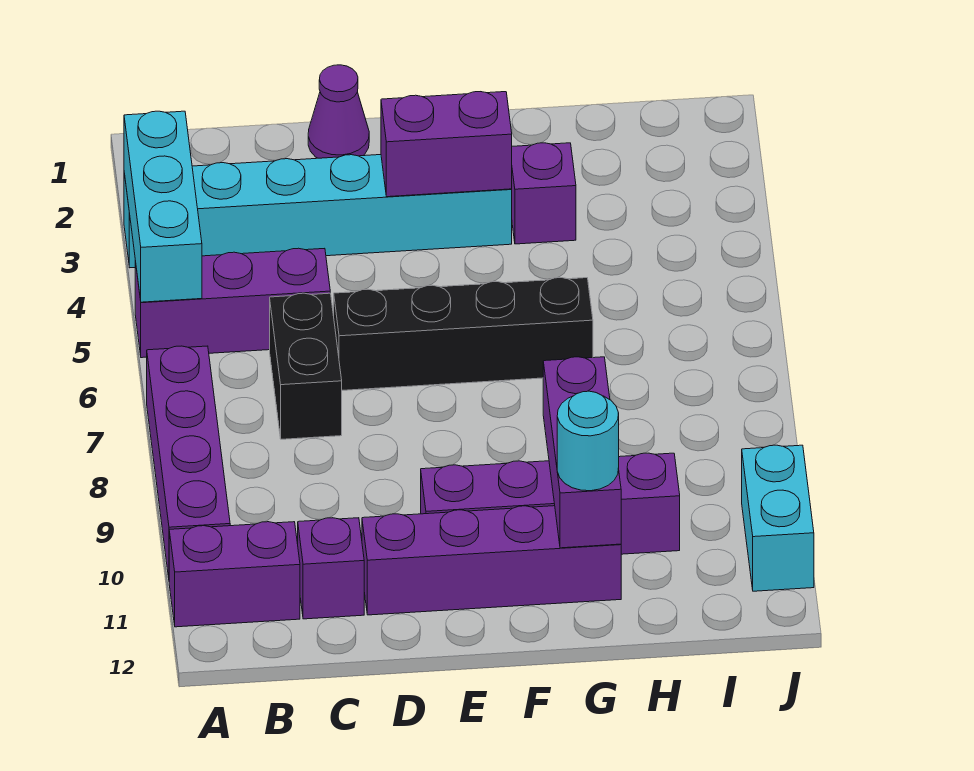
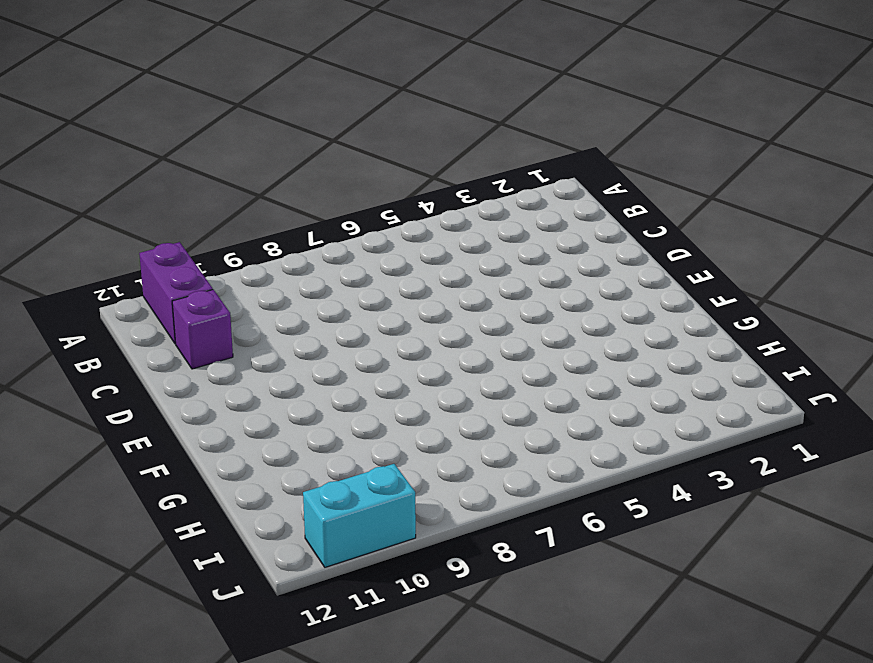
none -> cyan brick A3:F3 level 1
none -> purple brick A5:C5 level 1
none -> purple brick A7:A10 level 1

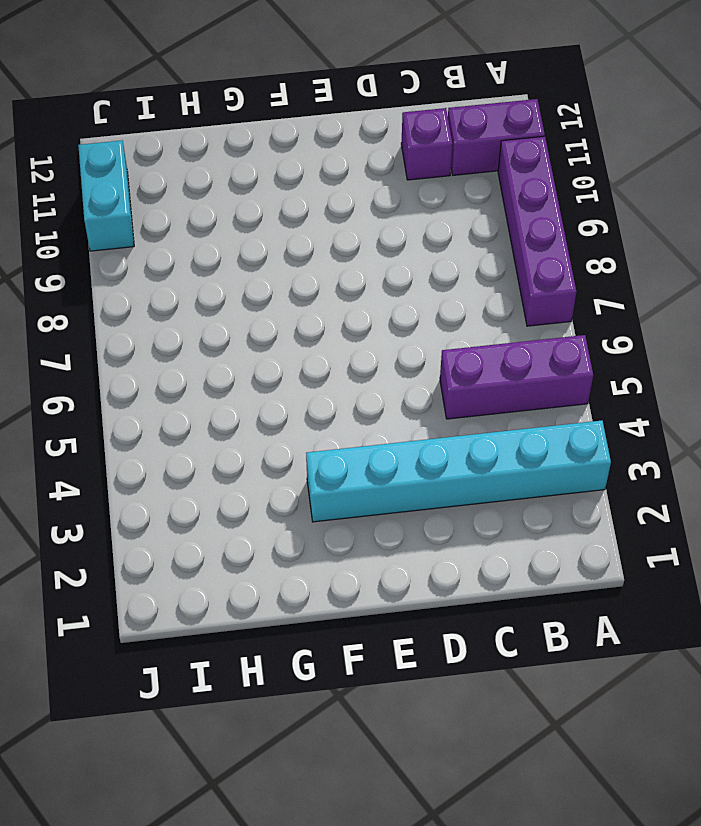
none -> black brick C6:C7 level 1
none -> purple cone D1 level 1
none -> black brick D6:G6 level 1

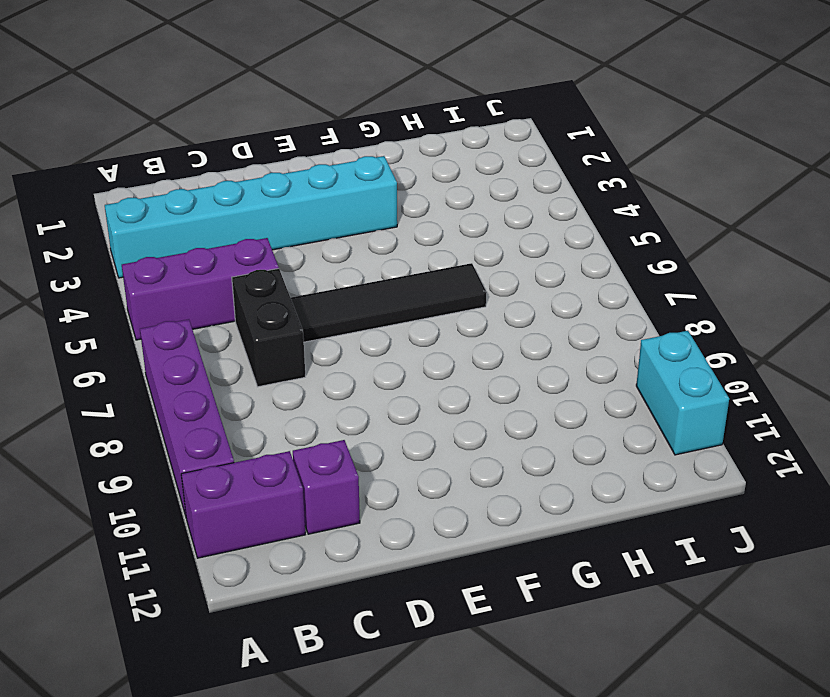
black tile D6:G6 level 1 -> black brick D6:G6 level 1
none -> purple cone D1 level 1
none -> purple brick D11:G11 level 1
none -> purple brick E10:H10 level 1

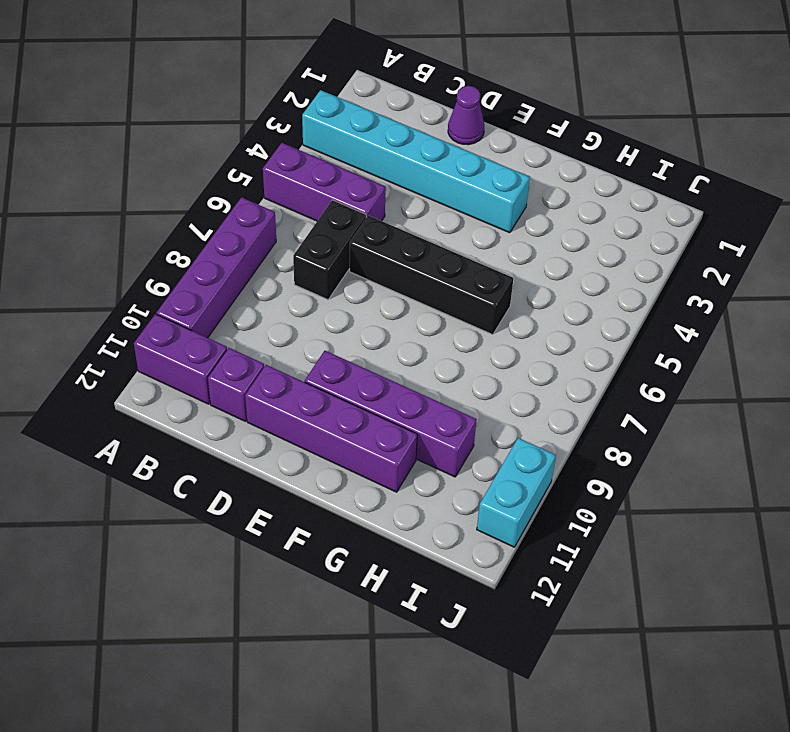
none -> purple brick G3 level 1
none -> cyan brick A3:A5 level 2
none -> purple brick E3:F3 level 2

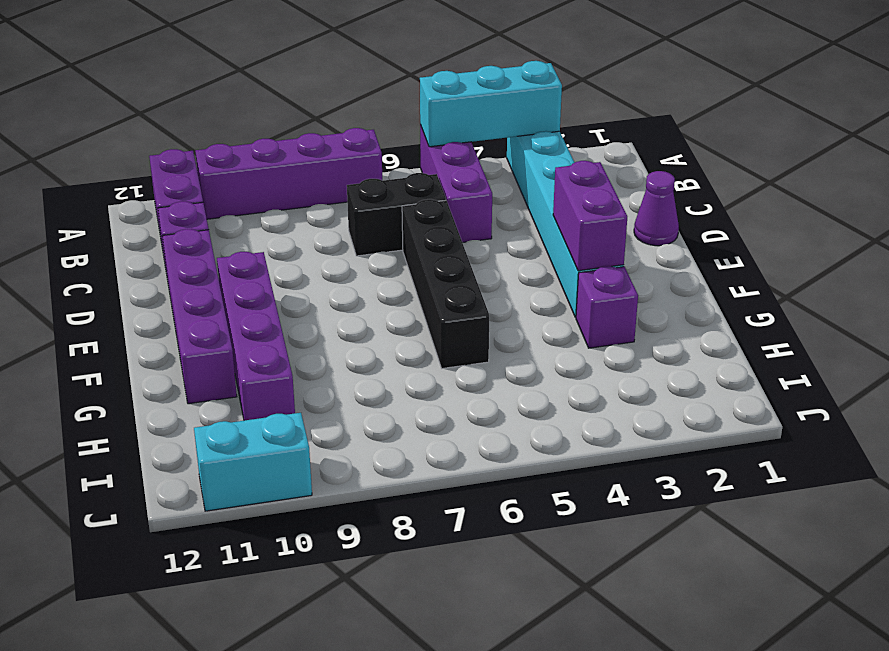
none -> purple brick G9:G11 level 2
none -> cyan round brick G11 level 3

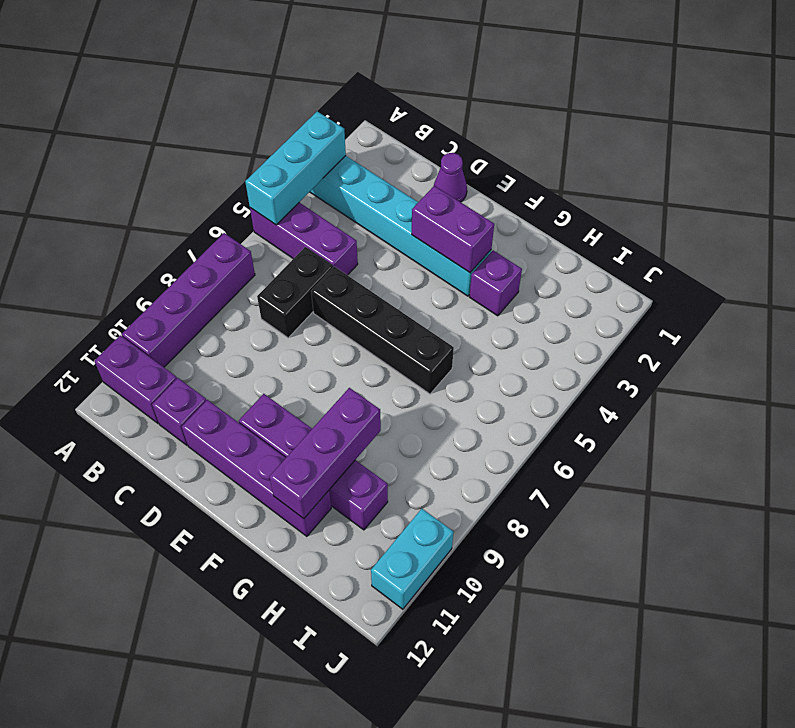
none -> cyan round brick G11 level 3

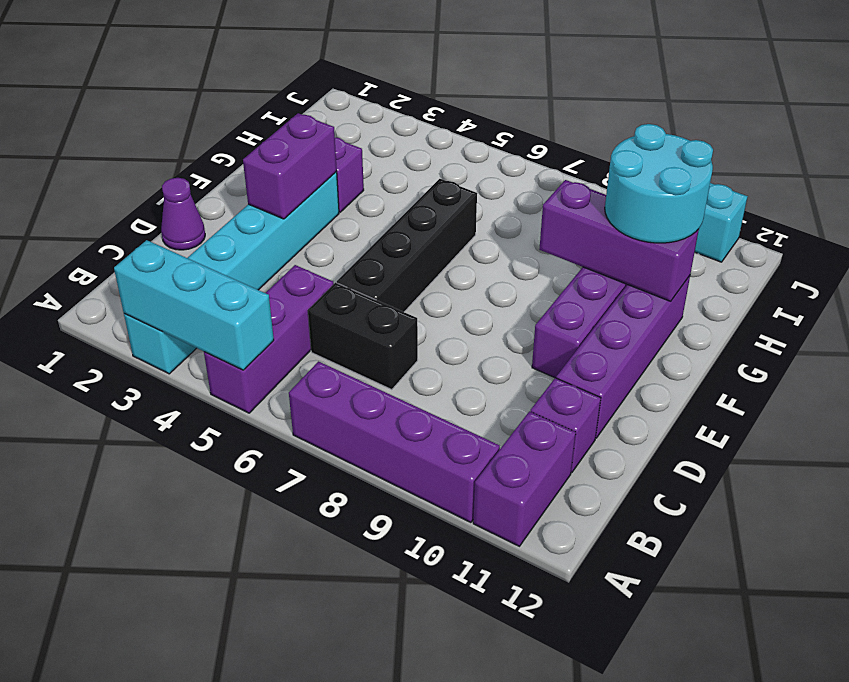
cyan round brick G10:H11 level 3 -> cyan round brick G11 level 3

